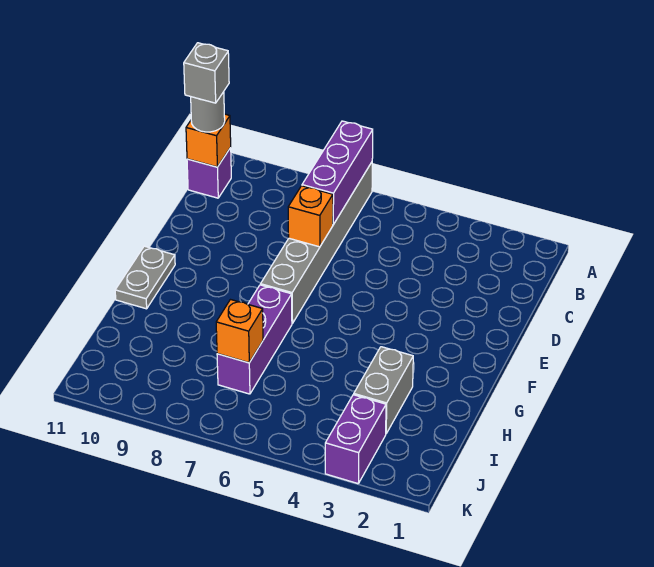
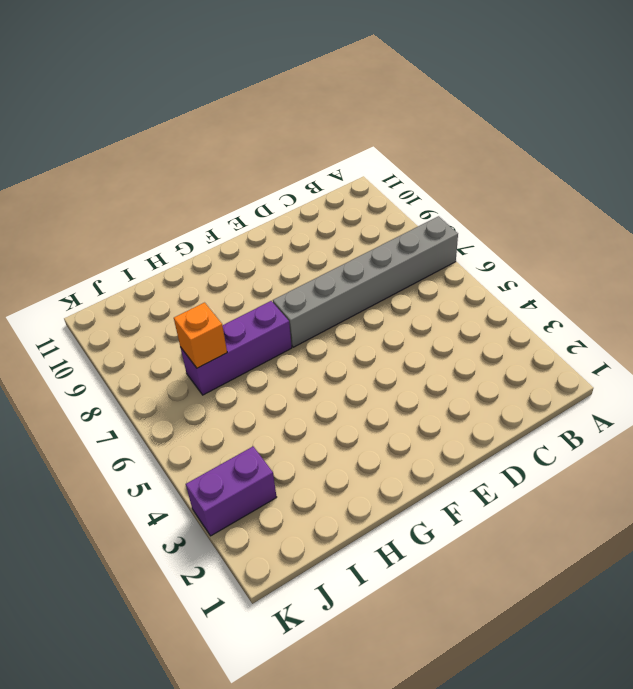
none -> purple brick B11 level 1
none -> grey plate F11:G11 level 1
none -> grey brick H3:I3 level 1

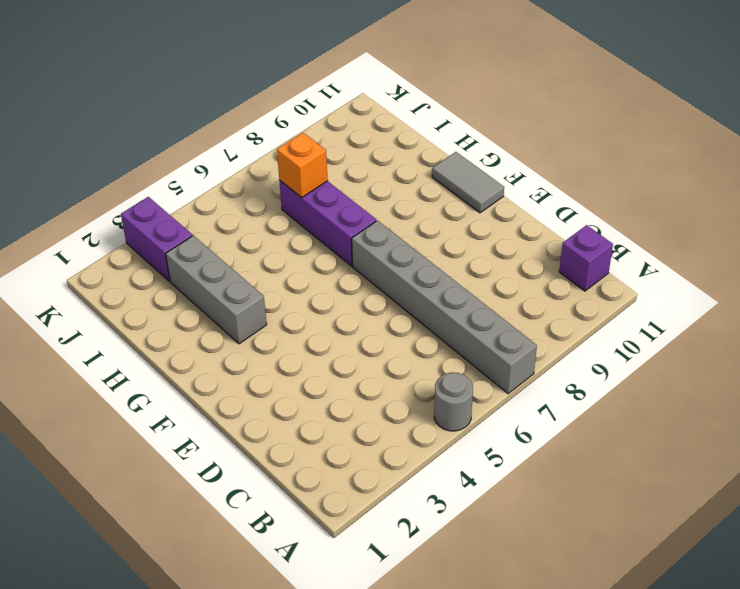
grey round brick A5 level 1 -> grey round brick B11 level 3
grey tile F11:G11 level 1 -> grey plate F11:G11 level 1
grey brick G3:I3 level 1 -> grey brick H3:I3 level 1
none -> purple brick A7:C7 level 2
none -> orange brick B11 level 2
none -> orange brick D7 level 2

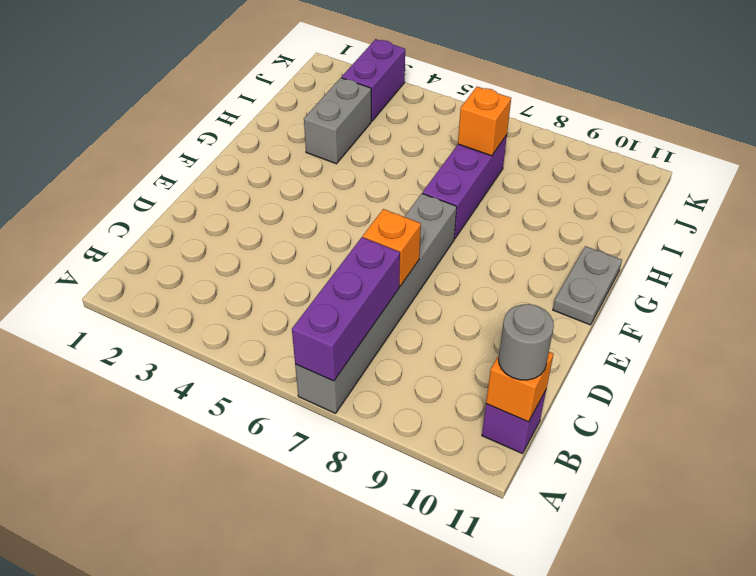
none -> grey brick B11 level 4

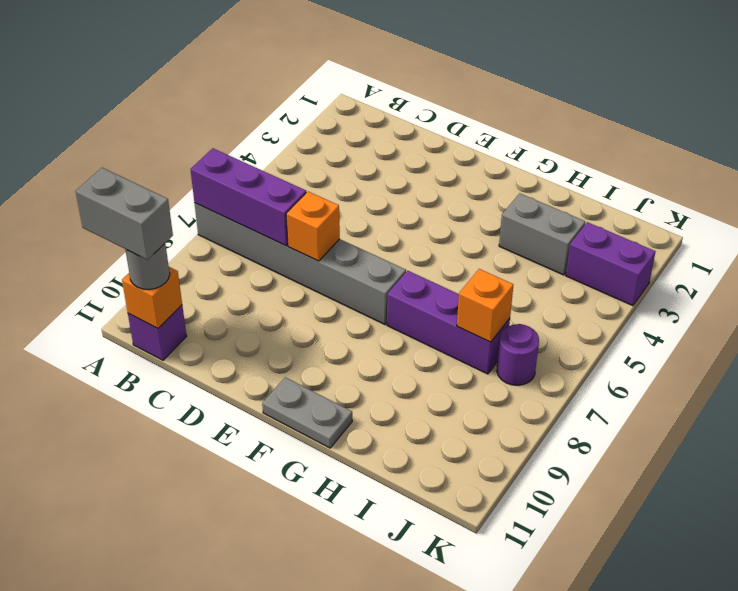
grey brick A11:B11 level 4 -> grey brick B11 level 4
purple round brick J7 level 1 -> none

